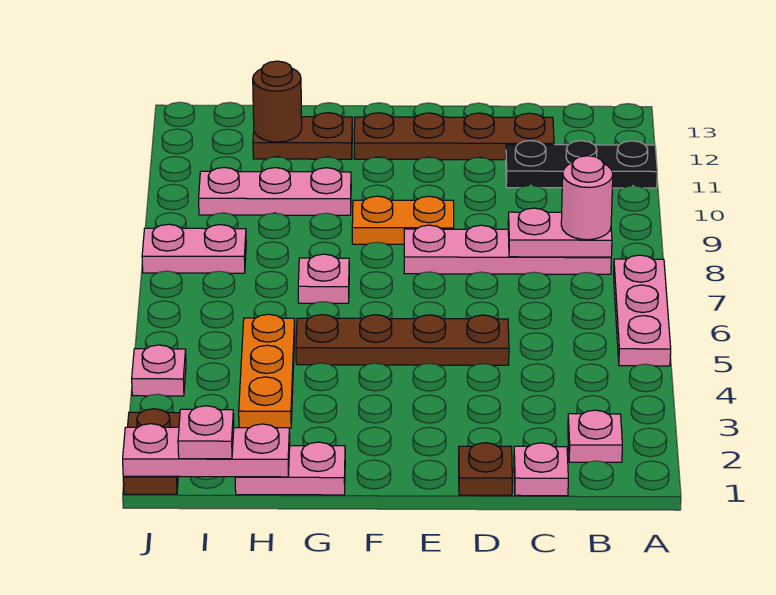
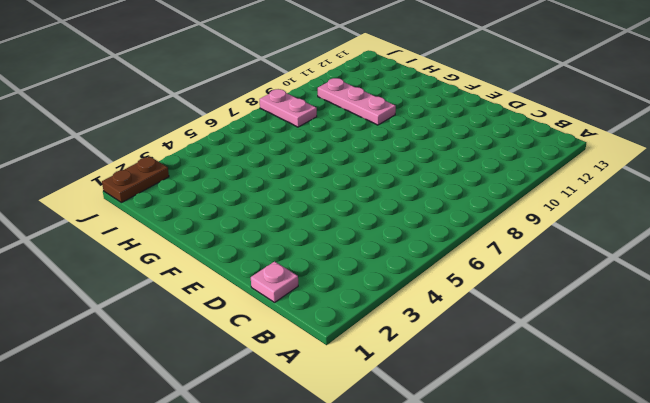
none -> pink plate A5:A7 level 1
none -> black plate A11:C11 level 1
none -> pink plate B2 level 1

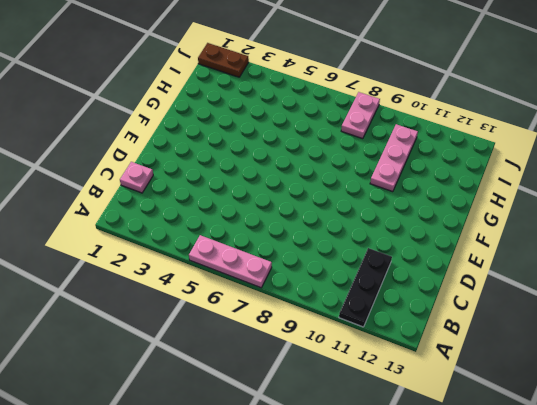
none -> pink plate B2 level 1
none -> pink plate B8:E8 level 1
none -> brown plate C12:F12 level 1

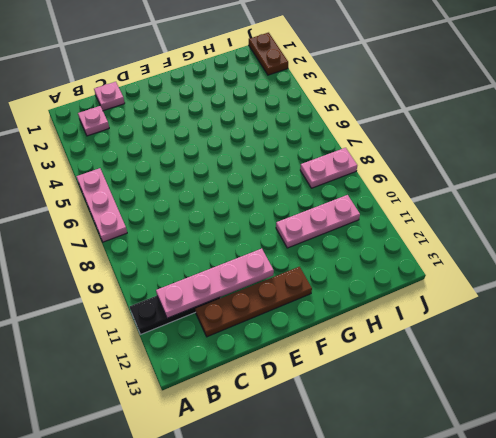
pink plate B11:E11 level 2 -> pink plate B8:E8 level 1
none -> brown plate D1 level 1
none -> brown plate D5:G5 level 1
none -> orange plate E9:F9 level 1

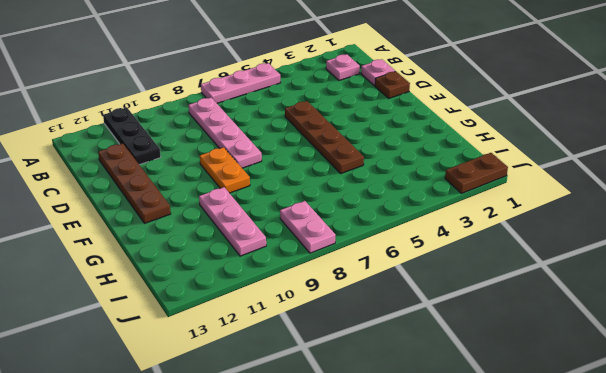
none -> pink plate G1:H1 level 1
none -> pink plate G7 level 1
none -> brown plate G12:H12 level 1

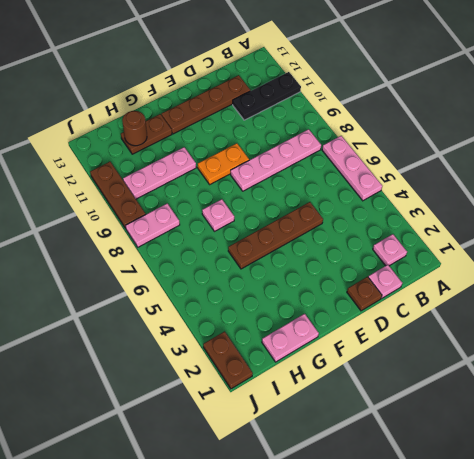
brown plate J9:J11 level 1 -> none
none -> orange plate H3:H5 level 1
none -> pink plate J4 level 1
none -> pink plate B8:C8 level 2

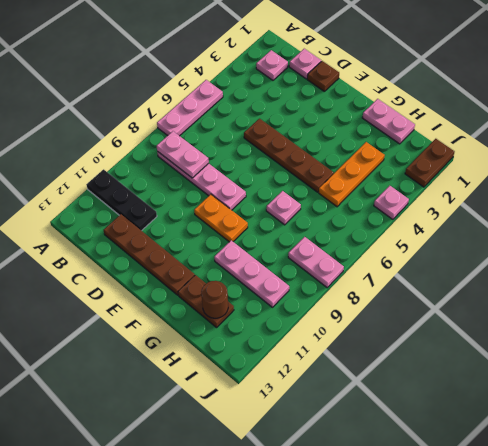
none -> pink plate H1:J1 level 2
none -> pink round brick B8 level 3
none -> pink plate I1 level 3

